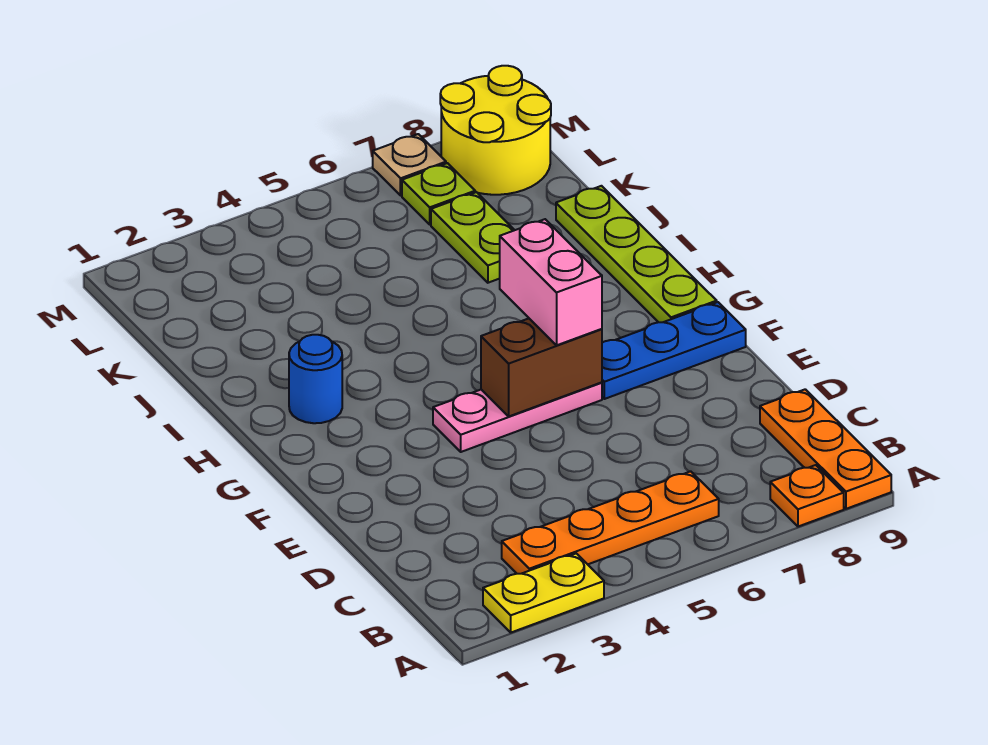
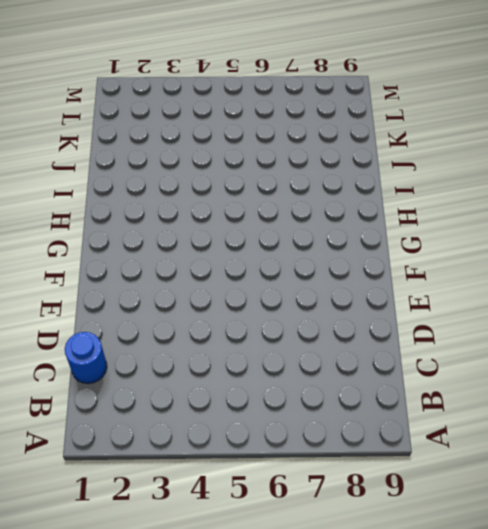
blue round brick C1 level 1 -> blue round brick H2 level 1
none -> yellow plate A2:A3 level 1
none -> orange plate A8 level 1
none -> orange plate A9:C9 level 1

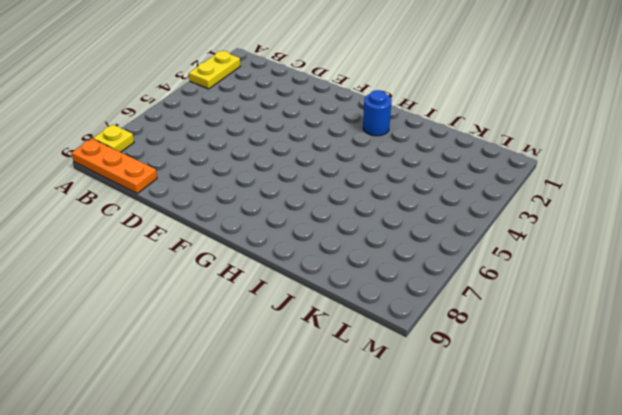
yellow plate A8 level 1 -> orange plate A8 level 1
none -> orange plate B3:B6 level 1
none -> pink plate F4:F6 level 1
none -> blue plate F7:F9 level 1

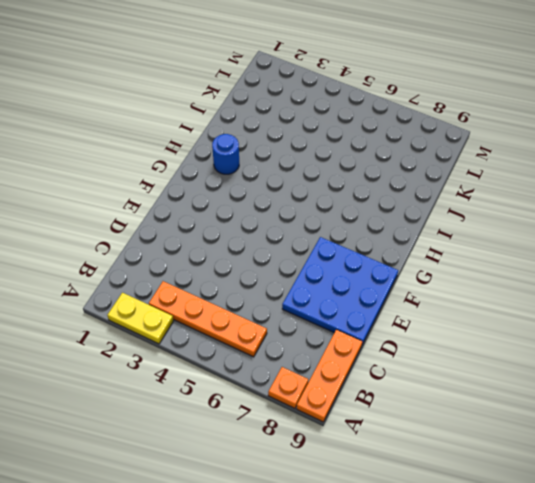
blue plate D7:F9 level 1 -> blue plate F7:F9 level 1
none -> pink plate F4:F6 level 1
none -> lime plate G9:J9 level 1
none -> lime plate J7:K7 level 1

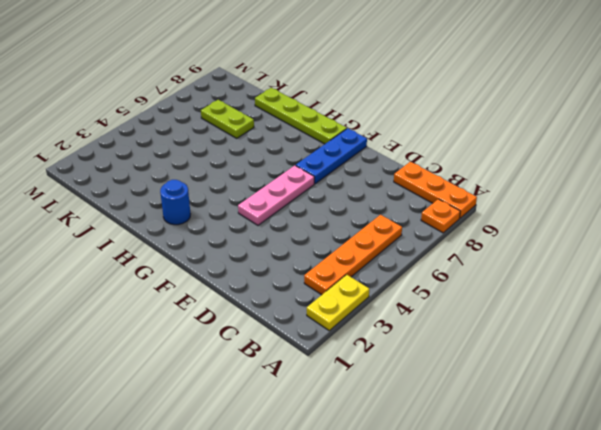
none -> lime plate L7 level 1
none -> yellow round brick L8:M9 level 1
none -> tan plate M7 level 1

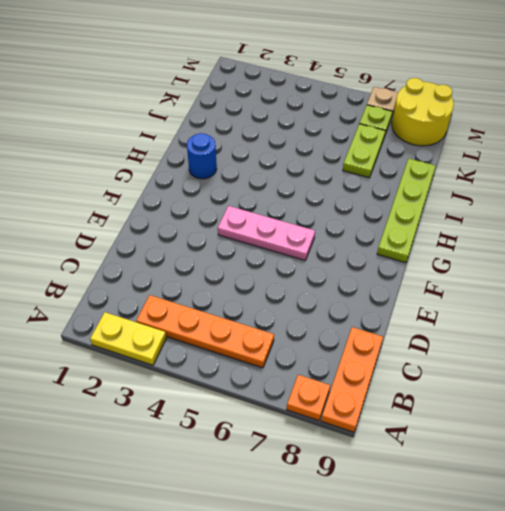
none -> blue plate F7:F9 level 1
none -> brown brick F5:F6 level 2
none -> pink brick F6:G6 level 3

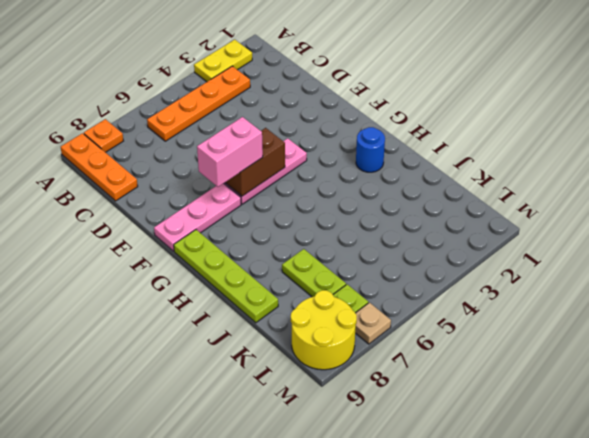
pink brick F6:F7 level 3 -> pink brick F6:G6 level 3
pink plate F7:F9 level 1 -> blue plate F7:F9 level 1

